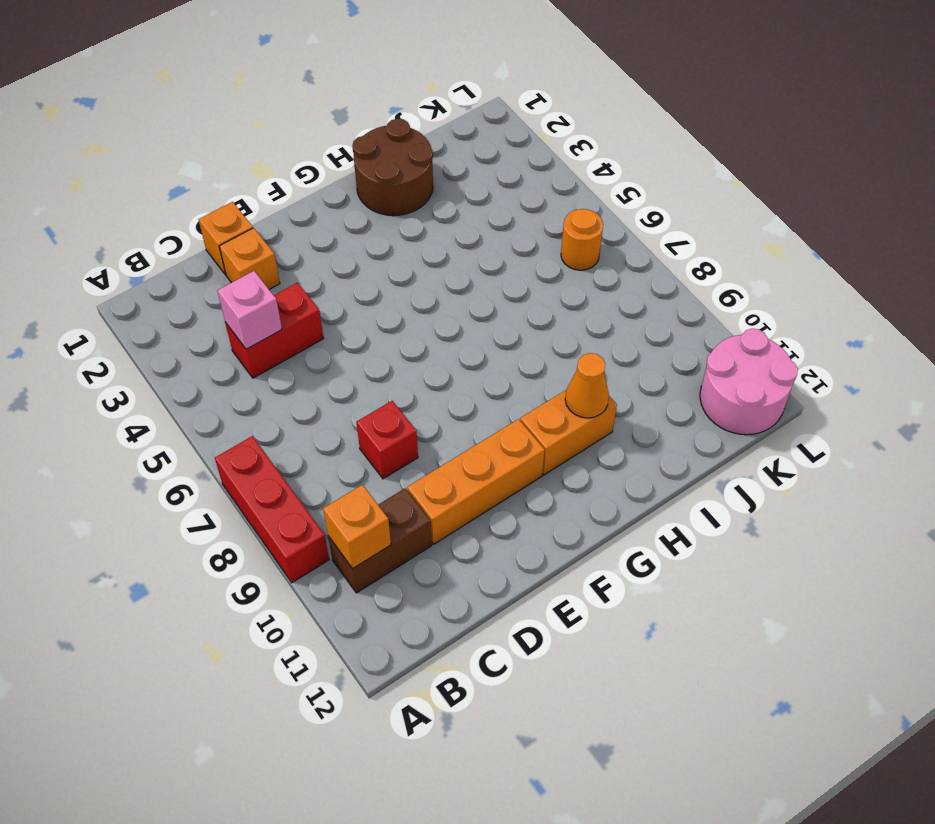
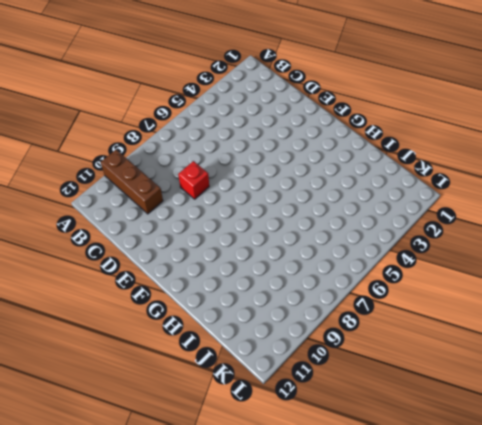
brown brick A10:C10 level 1 -> brown brick B10:C10 level 1
none -> red brick A7:A9 level 1
none -> red brick C4:D4 level 1
none -> orange brick D1 level 1

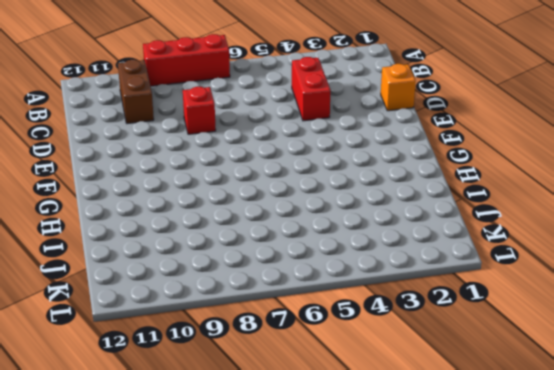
none -> orange brick D2 level 1
none -> orange brick D10:F10 level 1
none -> orange brick G10:H10 level 1

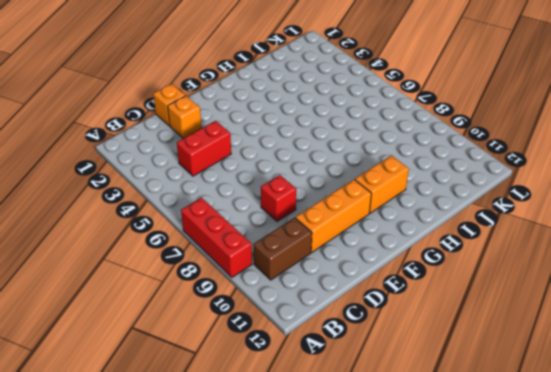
none -> brown round brick H1:I2 level 1
none -> orange round brick K6 level 1
none -> pink round brick K11:L12 level 1

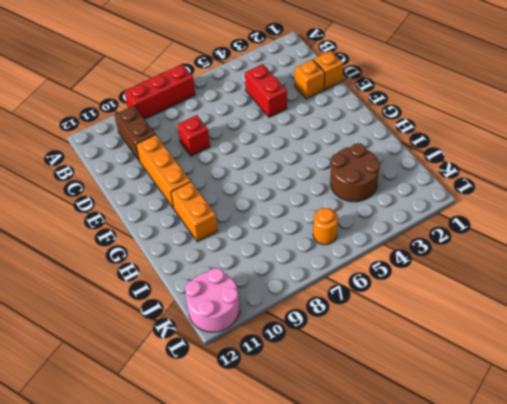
brown round brick I3:J4 level 1 -> brown round brick H1:I2 level 1
none -> orange brick B10 level 2
none -> pink brick C4 level 2
none -> orange cone H10 level 2

